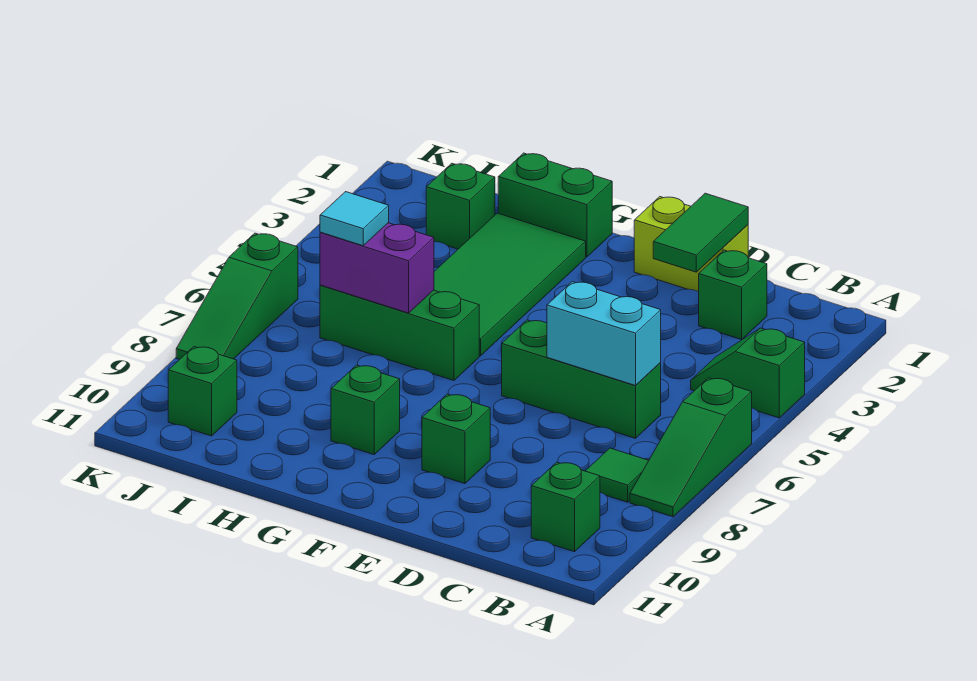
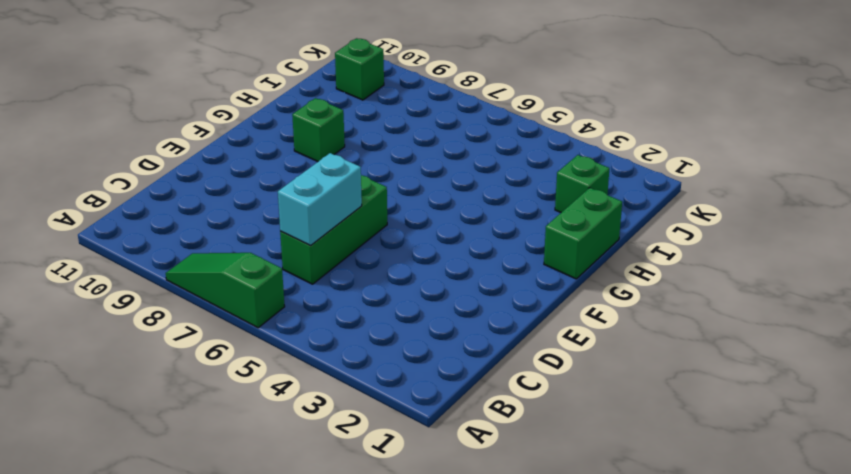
none -> green slope A4:B4 level 1 top A
none -> green tile B8 level 1
none -> green brick B10 level 1

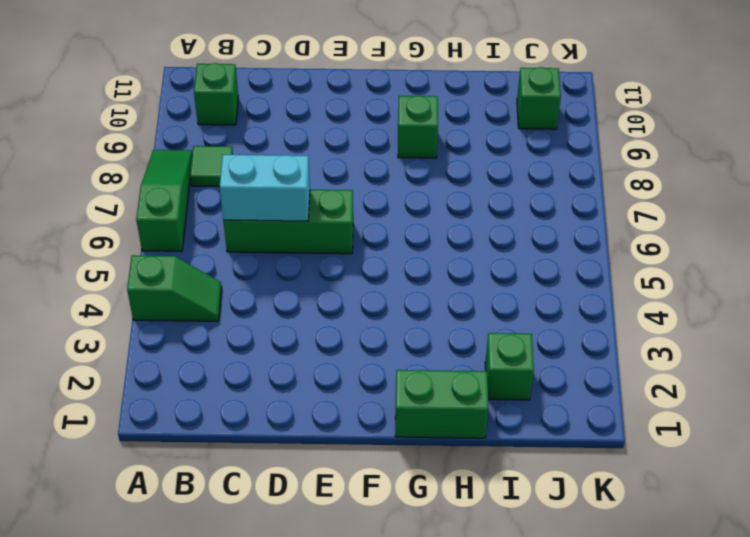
none -> green brick C2 level 1
none -> lime brick D1:E1 level 1
none -> green brick E9 level 1

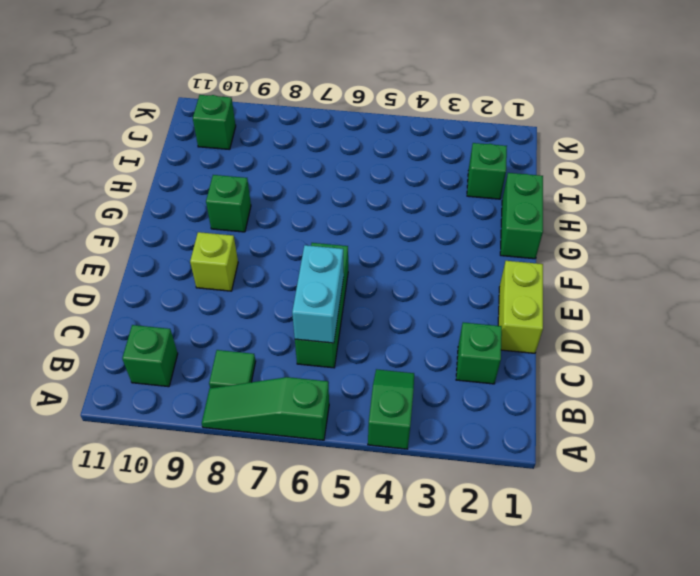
lime brick E9 level 1 -> green brick E9 level 1
none -> green tile G2:H5 level 1
none -> green brick G6:I6 level 1
none -> green slope K6:K8 level 1 top 6

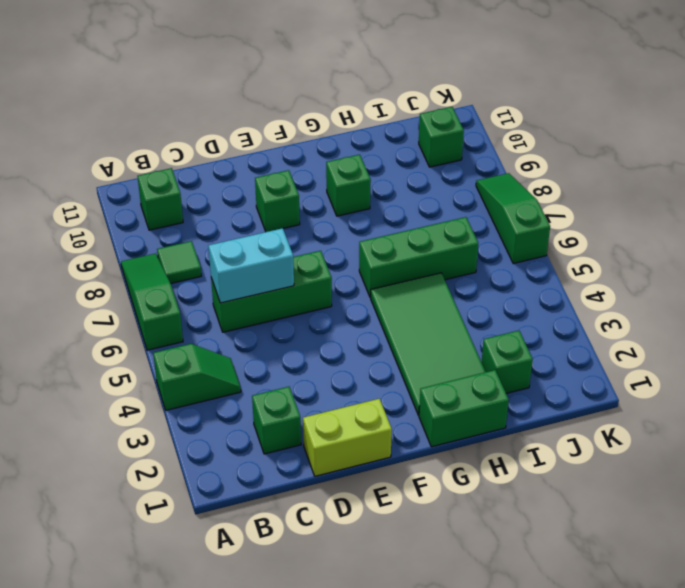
none -> green tile D1:D2 level 2
none -> purple brick H6:I6 level 2
none -> cyan tile I6 level 3

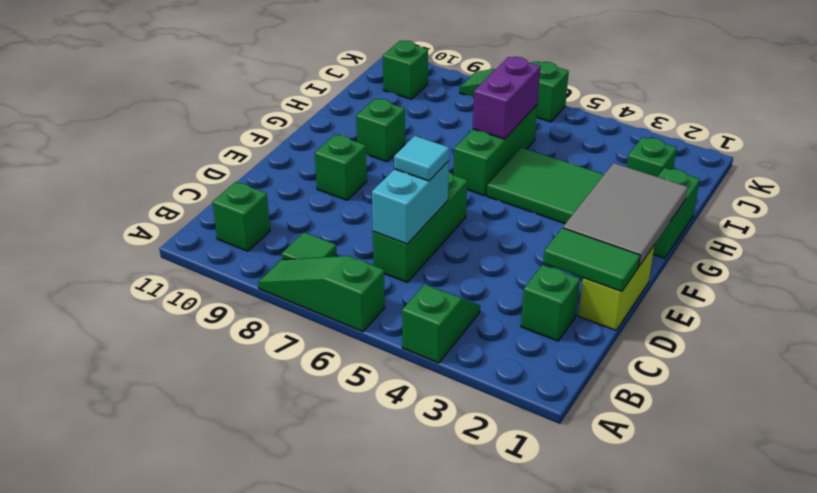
cyan tile D6 level 3 -> cyan tile I6 level 3
grey tile E1:G2 level 2 -> none

